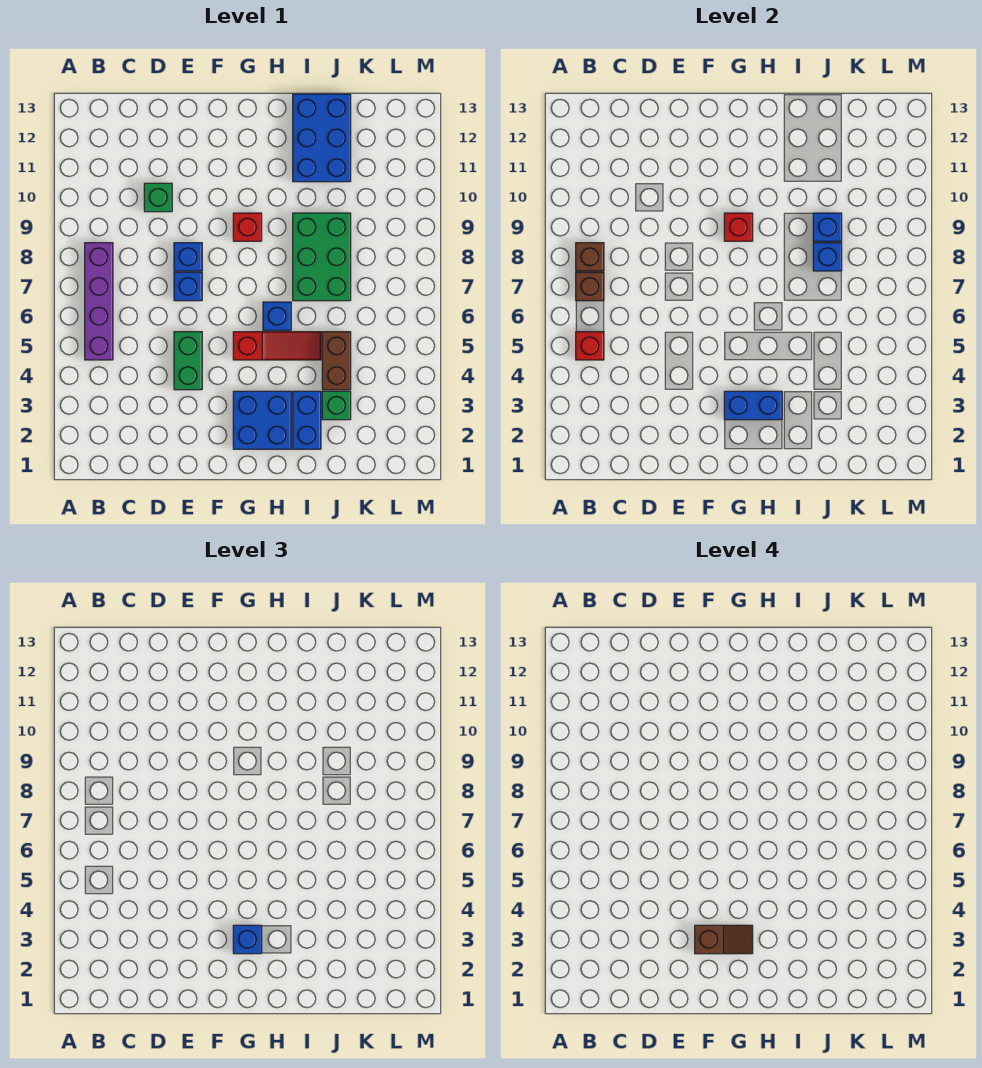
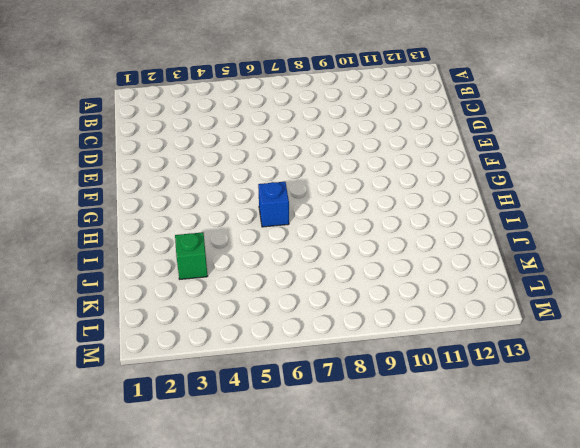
none -> purple brick B5:B8 level 1
none -> green brick D10 level 1
none -> green brick E4:E5 level 1

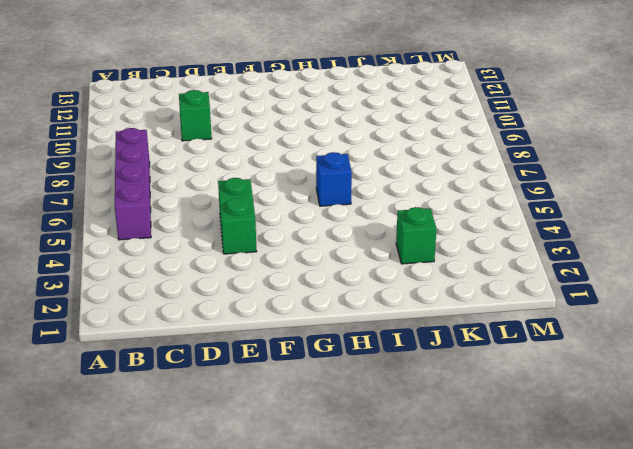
none -> blue brick E7 level 1
none -> blue brick E8 level 1
none -> blue brick G2:H3 level 1

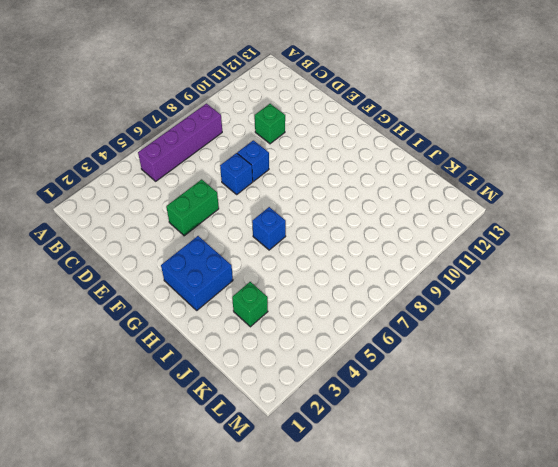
none -> red slope G5:I5 level 1 top G
none -> red brick G9 level 1
none -> blue brick I2:I3 level 1

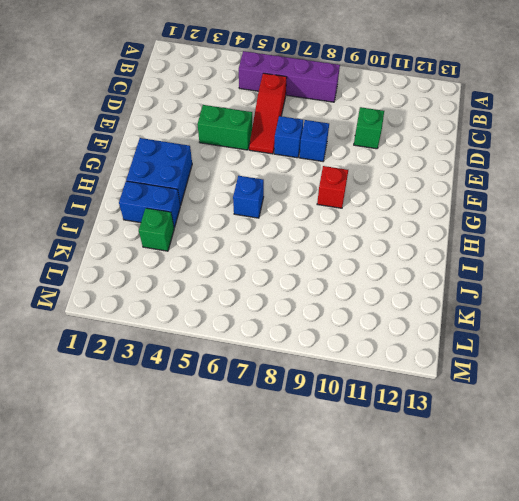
red slope C6:E6 level 1 top C -> red slope G5:I5 level 1 top G
none -> green brick I7:J9 level 1
none -> blue brick I11:J13 level 1
none -> brown brick J4:J5 level 1

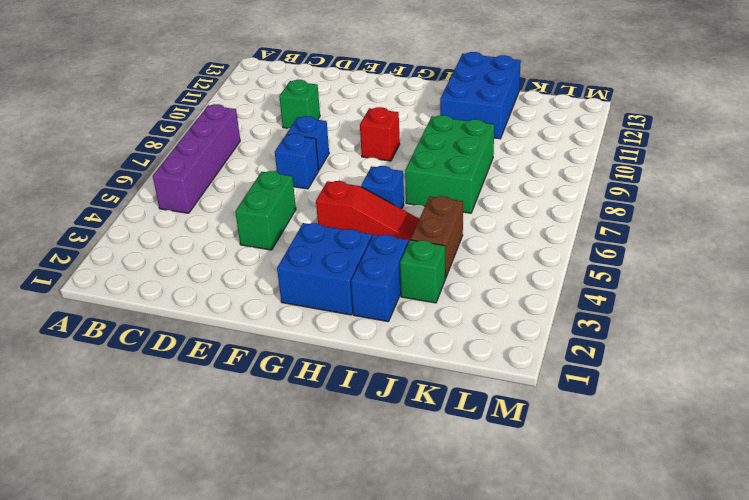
none -> red brick B5 level 2
none -> brown brick B7 level 2
none -> brown brick B8 level 2

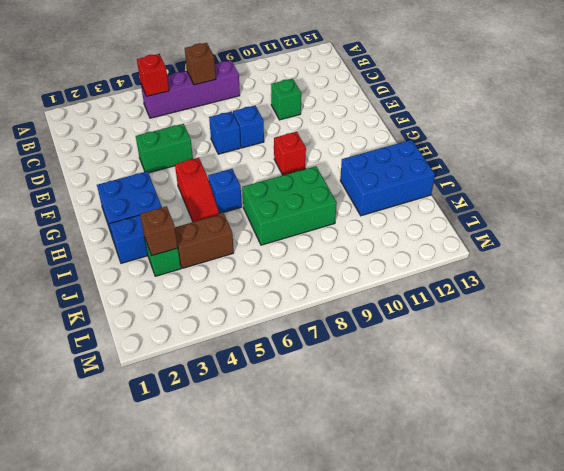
brown brick J3 level 2 -> brown brick B8 level 2
none -> blue brick G3:H3 level 2
none -> red brick G9 level 2
none -> blue brick J8 level 2

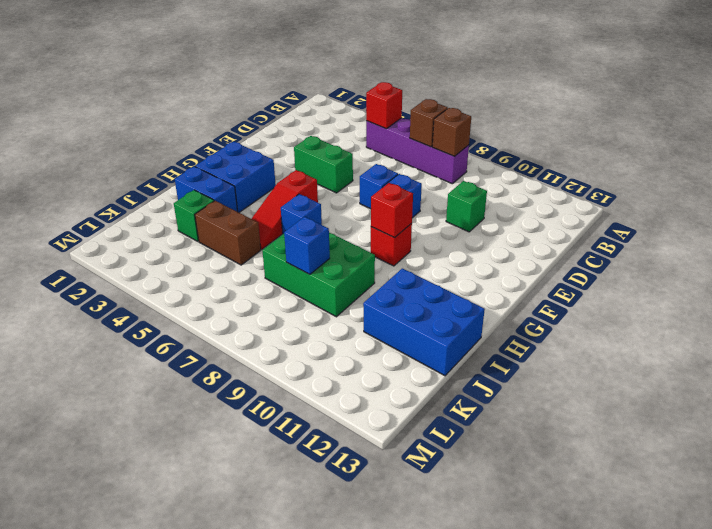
none -> blue brick G3:H3 level 2
none -> blue brick J9 level 2
none -> blue brick G3 level 3

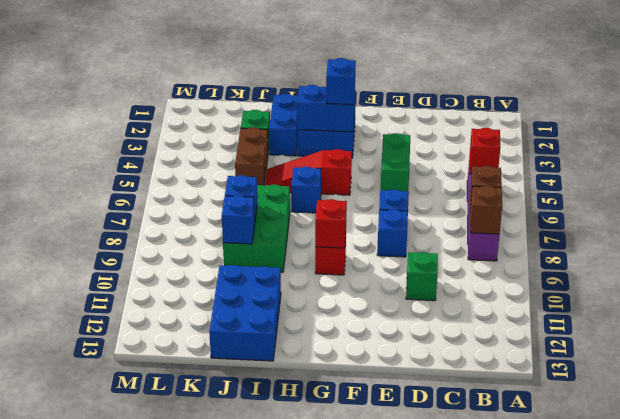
none -> brown slope F3:G3 level 4 top F

